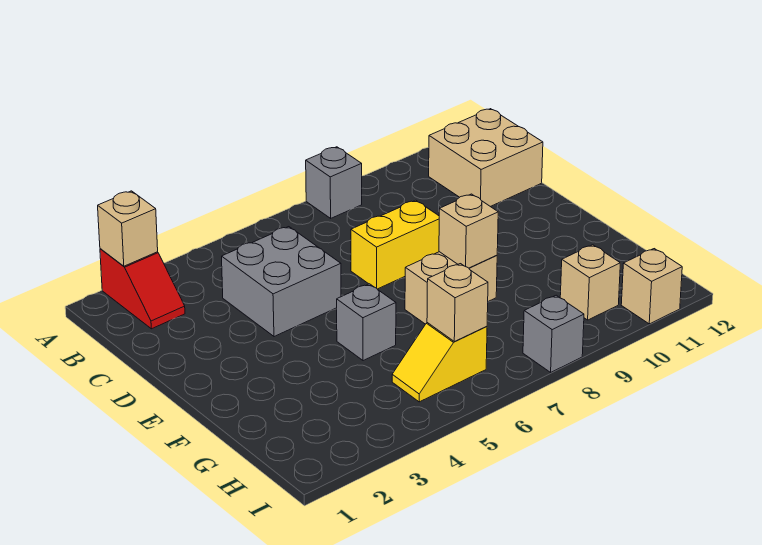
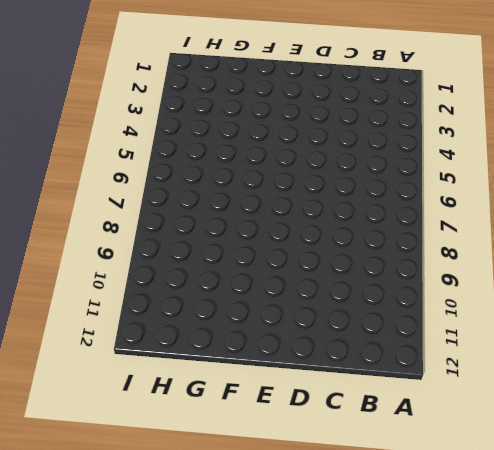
none -> red slope A2:B2 level 1 top A
none -> grey brick A8 level 1
none -> tan brick B11:C12 level 1

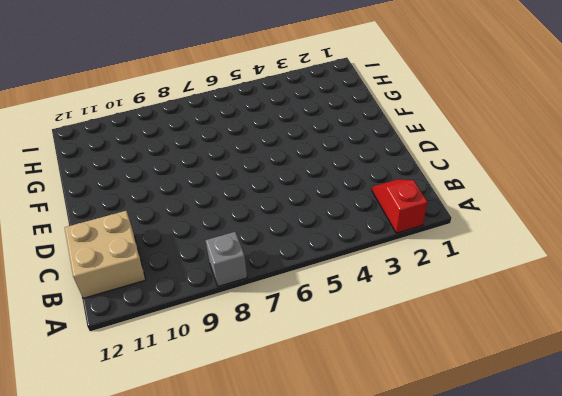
none -> grey brick C4:D5 level 1
none -> yellow brick D7:D8 level 1
none -> grey brick F5 level 1

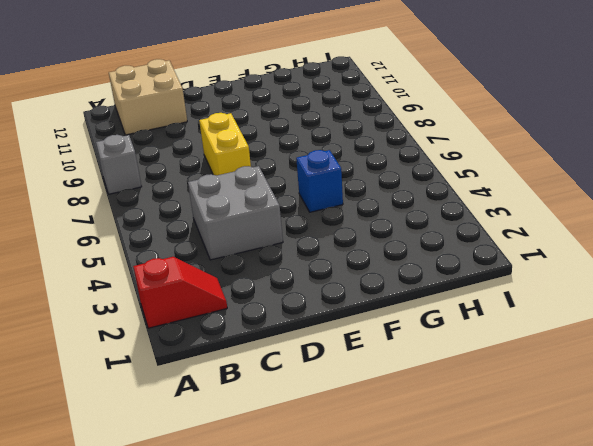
blue brick F5 level 1 -> grey brick F5 level 1
none -> tan brick F7:F8 level 1
none -> yellow slope H5:H6 level 1 top 6
none -> tan brick H10 level 1

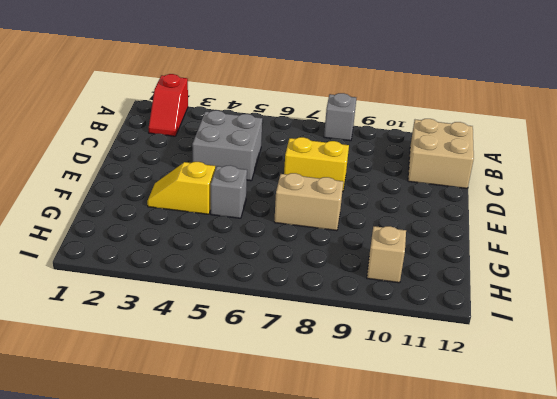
yellow slope F3:F4 level 1 top 4 -> yellow slope H5:H6 level 1 top 6
none -> grey brick I8 level 1
none -> tan brick I11 level 1
none -> tan brick A2 level 2

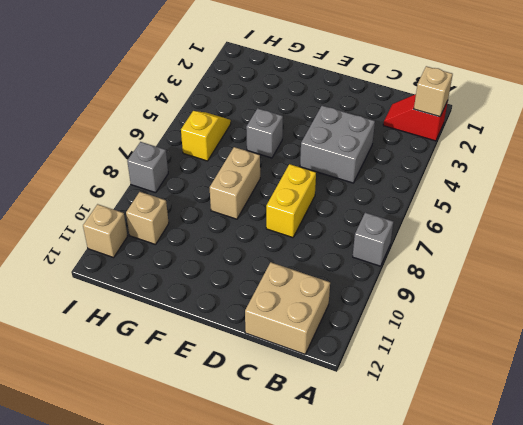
none -> tan brick F8 level 2
none -> tan brick H6 level 2

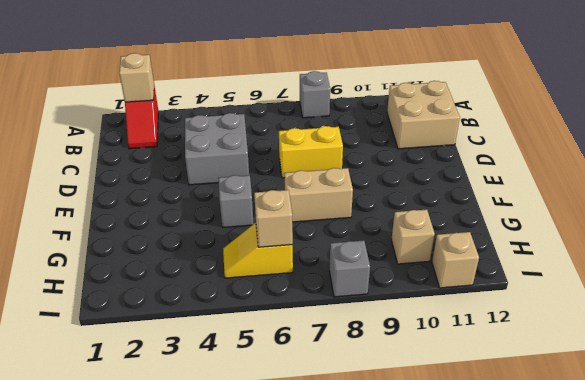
none -> tan brick F8 level 2

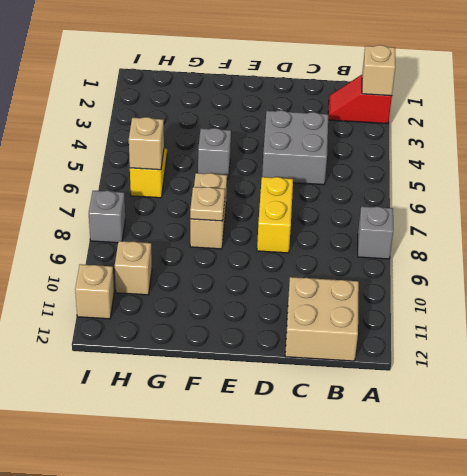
tan plate F8 level 2 -> tan brick F8 level 2

